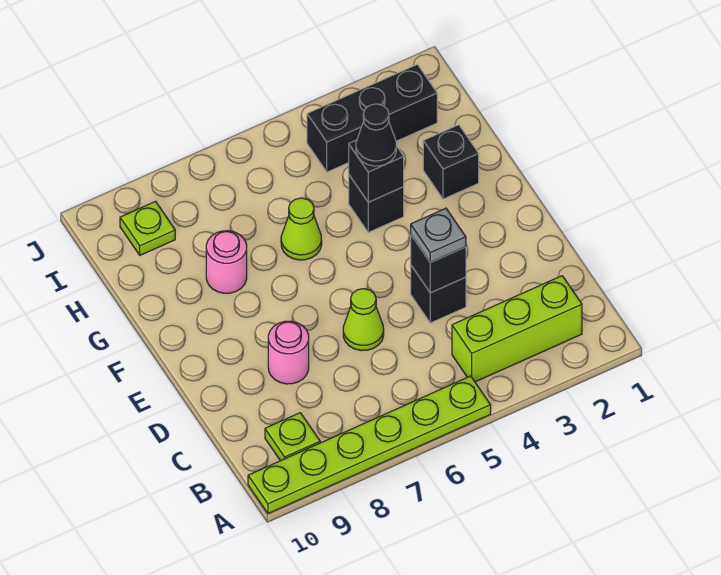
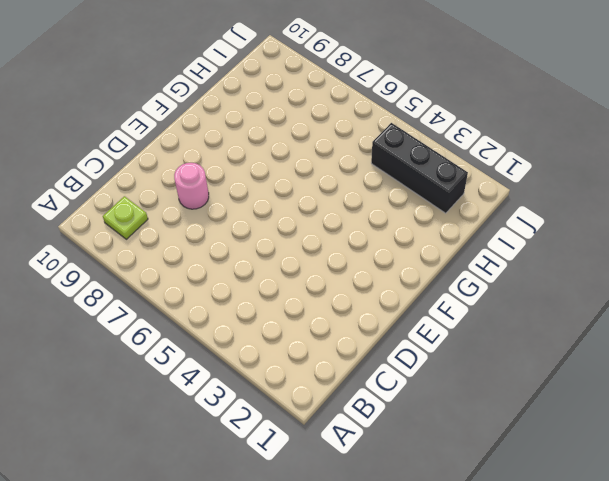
none -> lime plate A5:A10 level 1
none -> lime brick B2:B4 level 1
none -> black brick D4 level 1

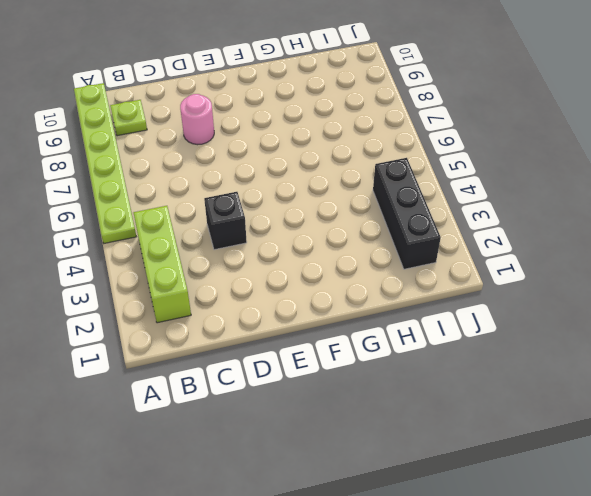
none -> lime cone D6 level 1
none -> black brick G2 level 1
none -> black brick G4 level 1

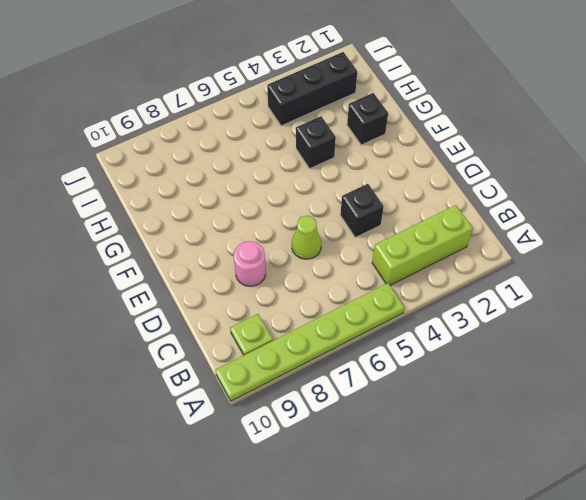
none -> lime cone G6 level 1
none -> pink round brick G8 level 1
none -> lime plate I9 level 1

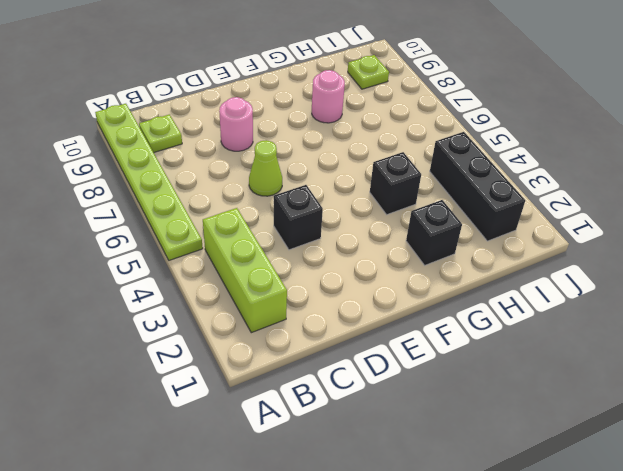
none -> lime cone G6 level 1
none -> black brick D4 level 2
none -> black brick G4 level 2

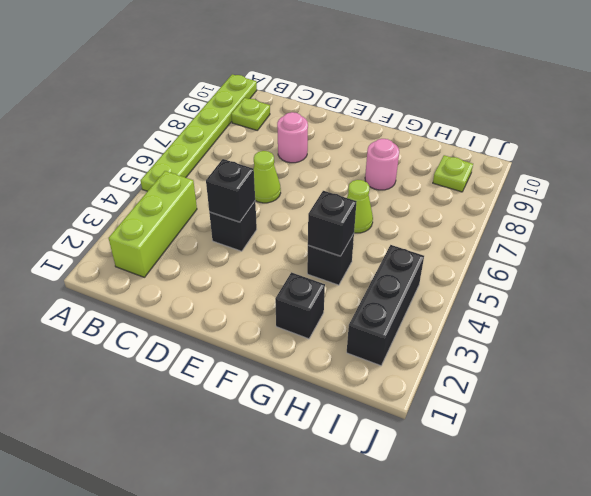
none -> grey plate D4 level 3
none -> black cone G4 level 3

